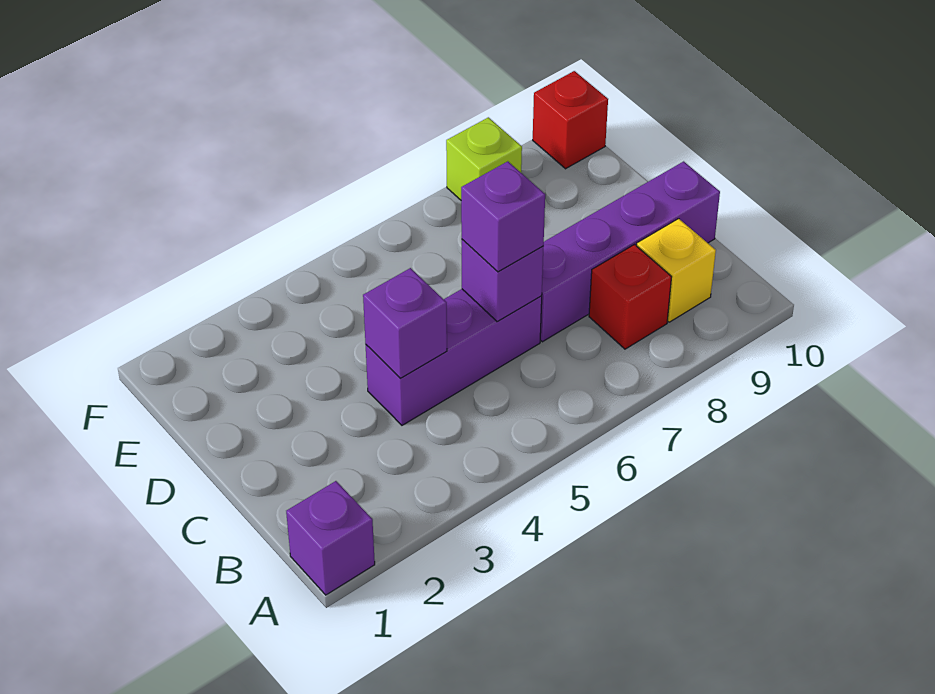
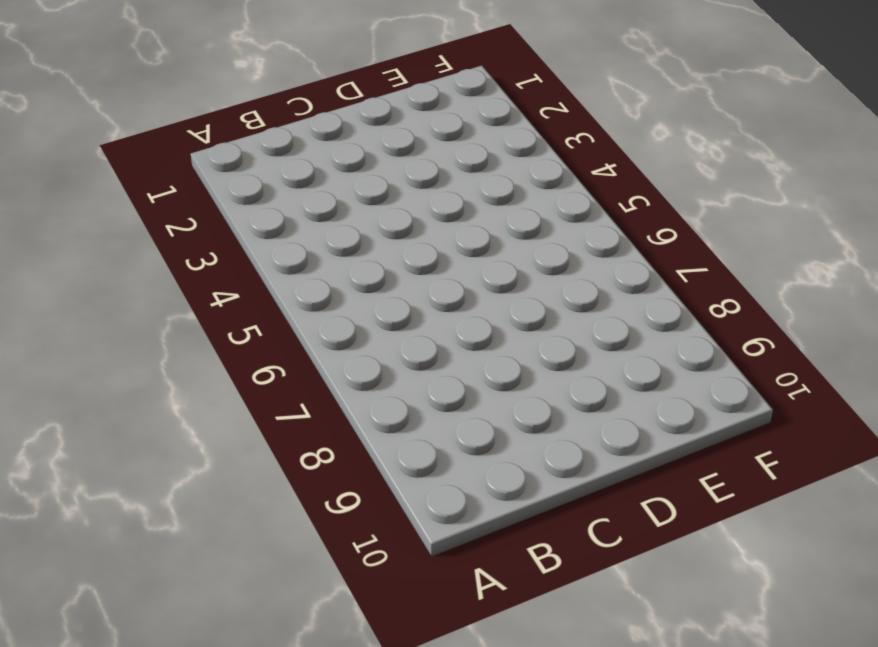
none -> purple brick A1 level 1
none -> red brick B8 level 1

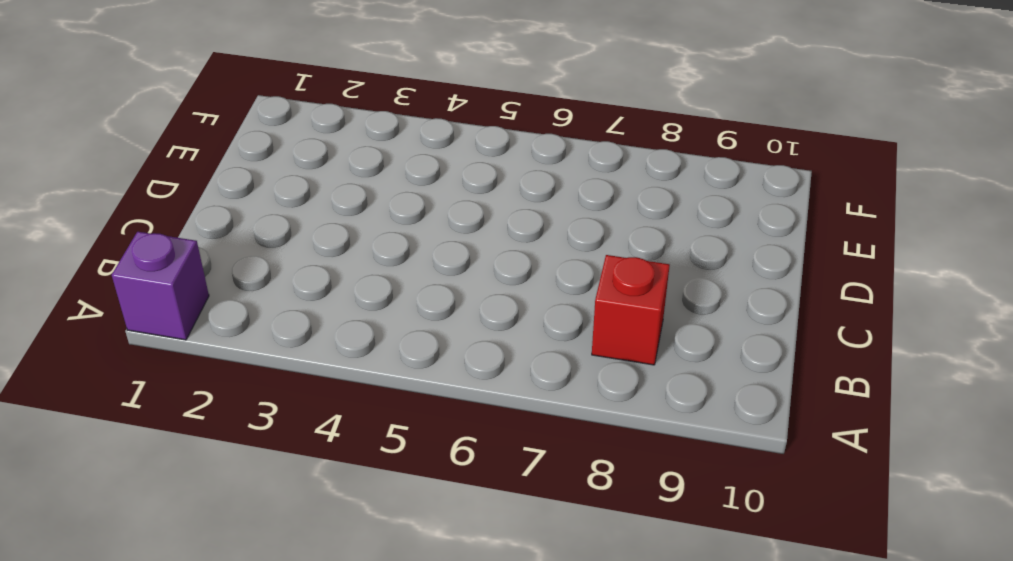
none -> yellow brick B9 level 1
none -> purple brick C4:C6 level 1

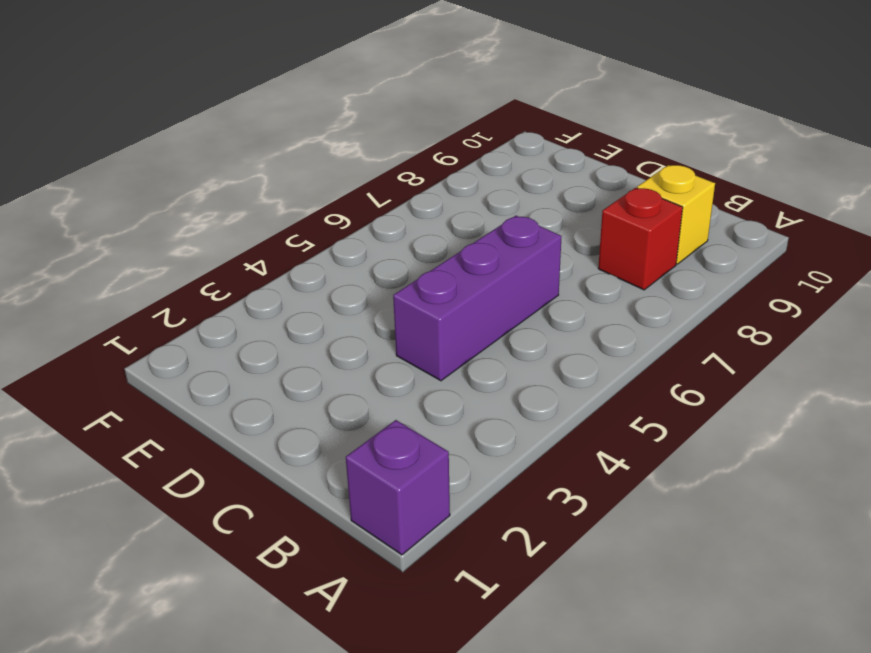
none -> purple brick C7:C10 level 1
none -> lime brick F8 level 1

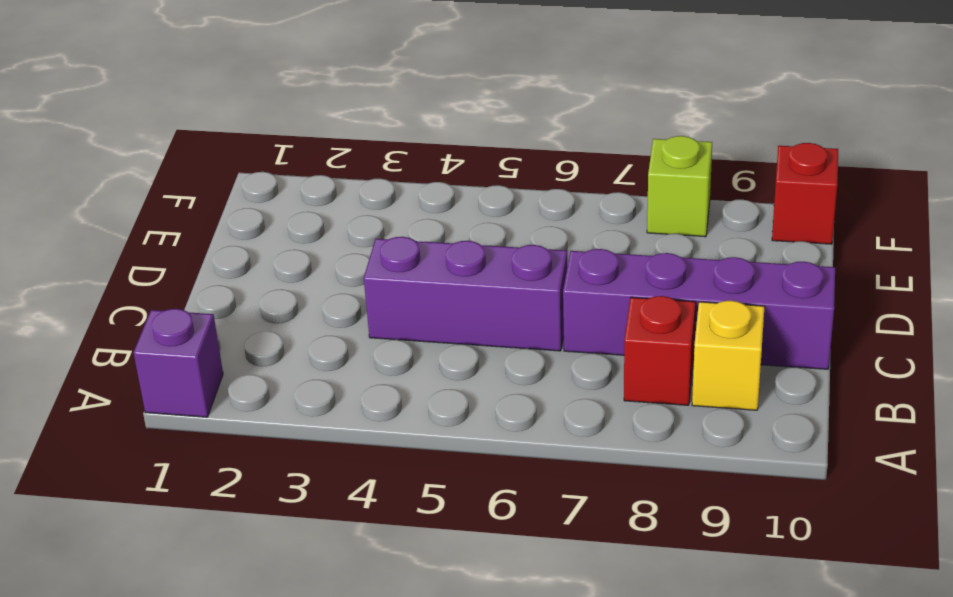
none -> purple brick C4 level 2
none -> purple brick C6 level 2

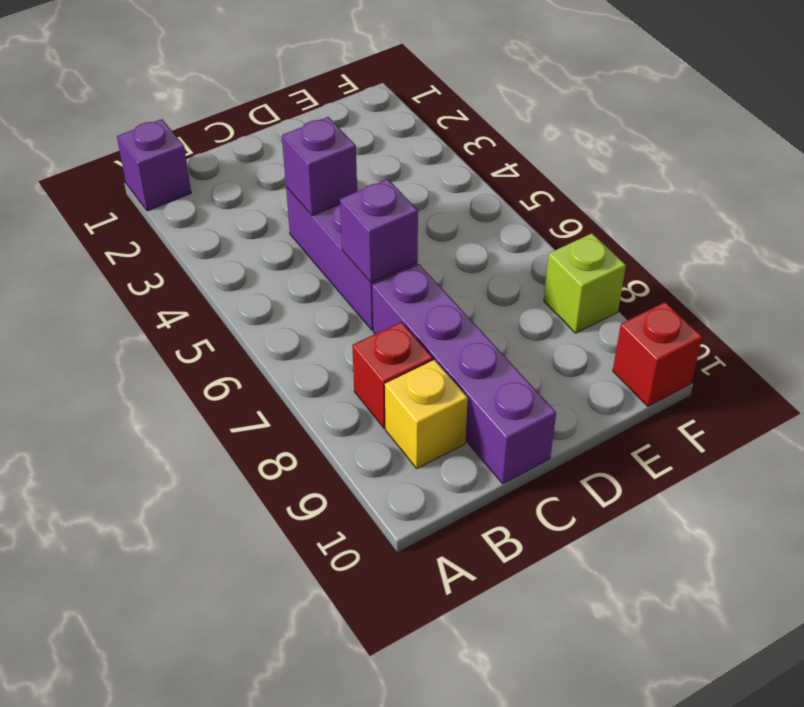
none -> purple brick C6 level 3

